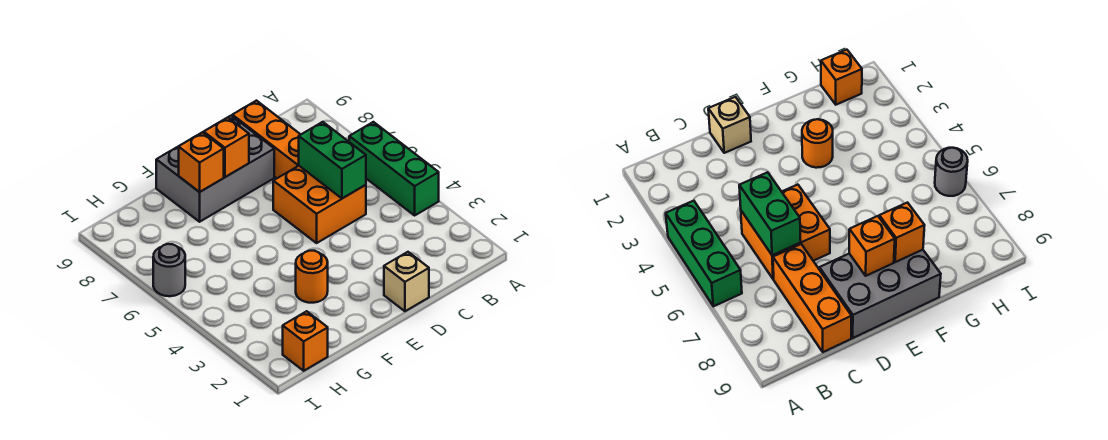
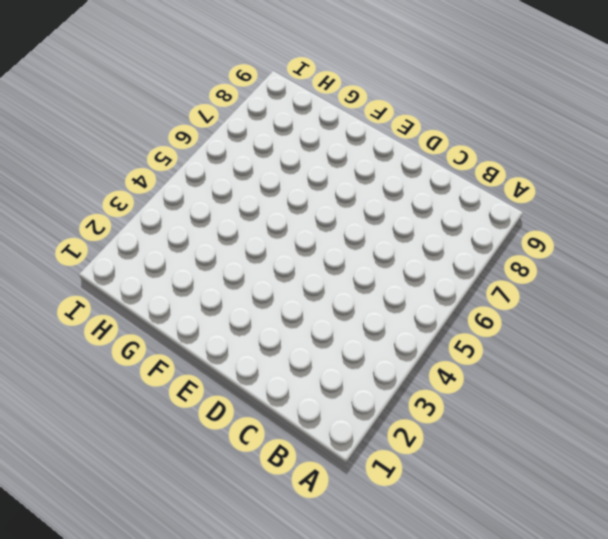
none -> green brick A4:A6 level 1
none -> orange brick C5:D6 level 1

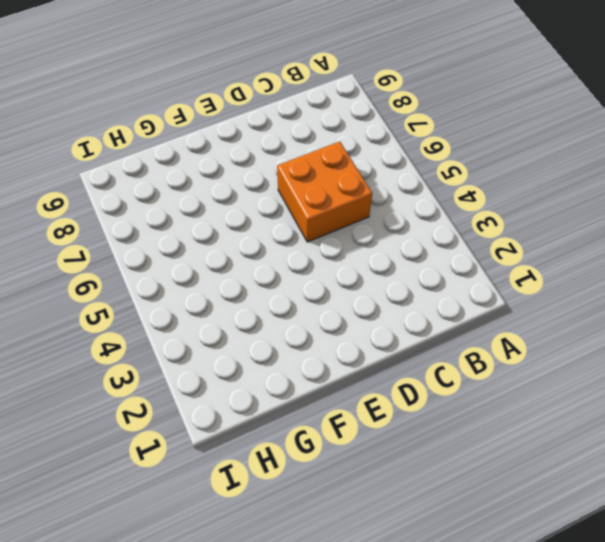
none -> green brick A4:A6 level 1
none -> orange brick C7:C9 level 1

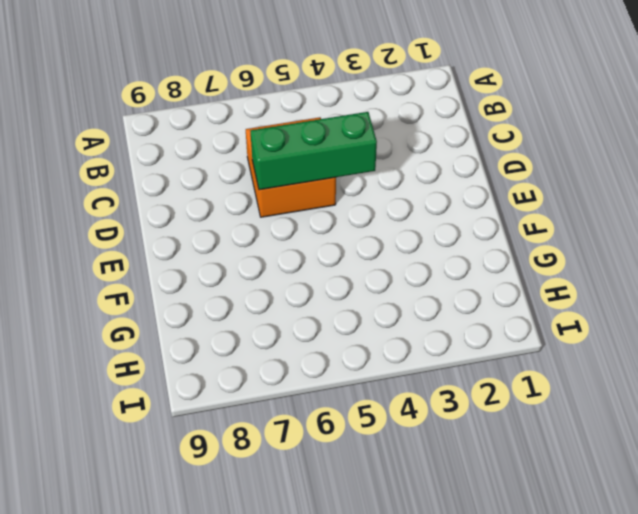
green brick D4:D6 level 2 -> green brick A4:A6 level 1
none -> orange brick C7:C9 level 1
none -> tan brick D1 level 1

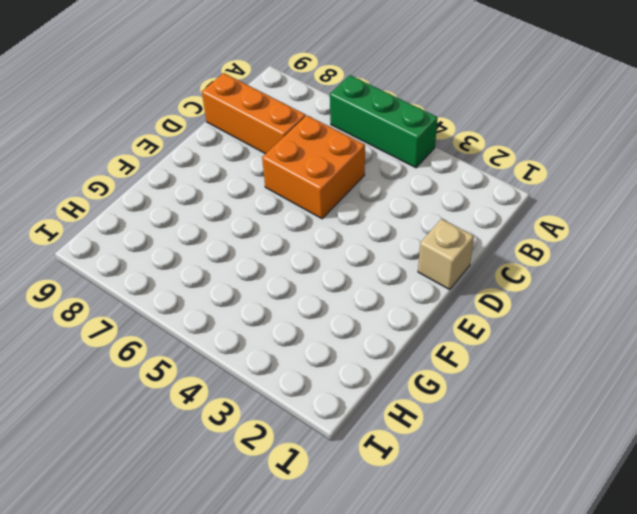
none -> grey brick D8:F9 level 1
none -> orange round brick F3 level 1

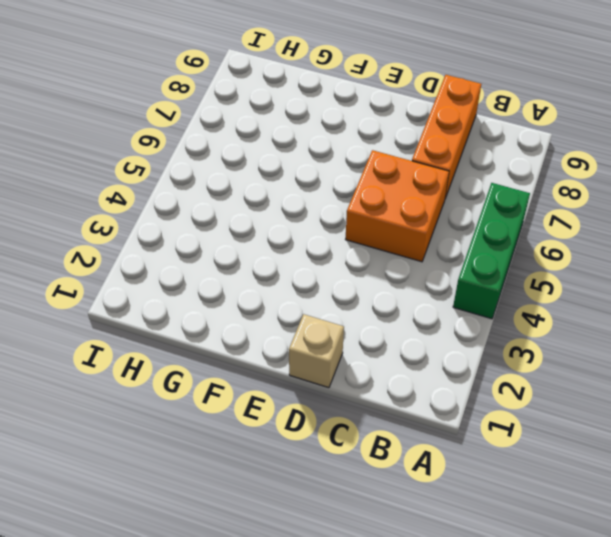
none -> grey brick D8:F9 level 1
none -> orange round brick F3 level 1

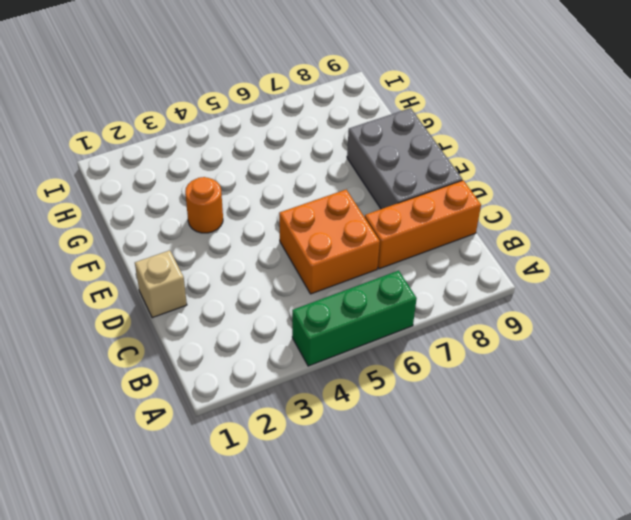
none -> orange brick H1 level 1
none -> grey round brick I6 level 1

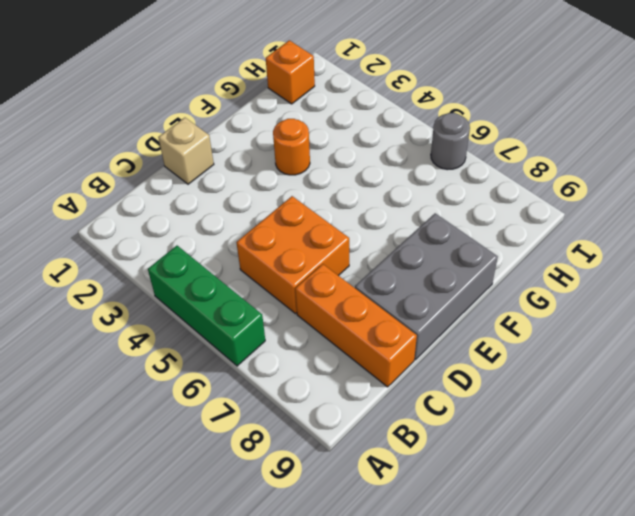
none -> green brick C5:C6 level 2
none -> orange brick E8 level 2

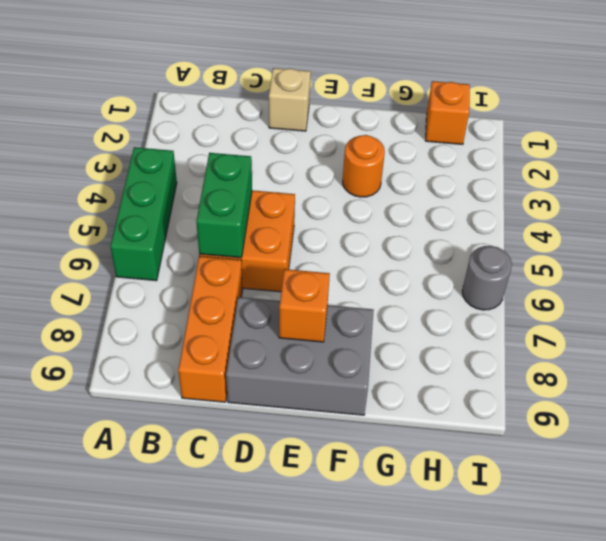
none -> orange brick F8 level 2

